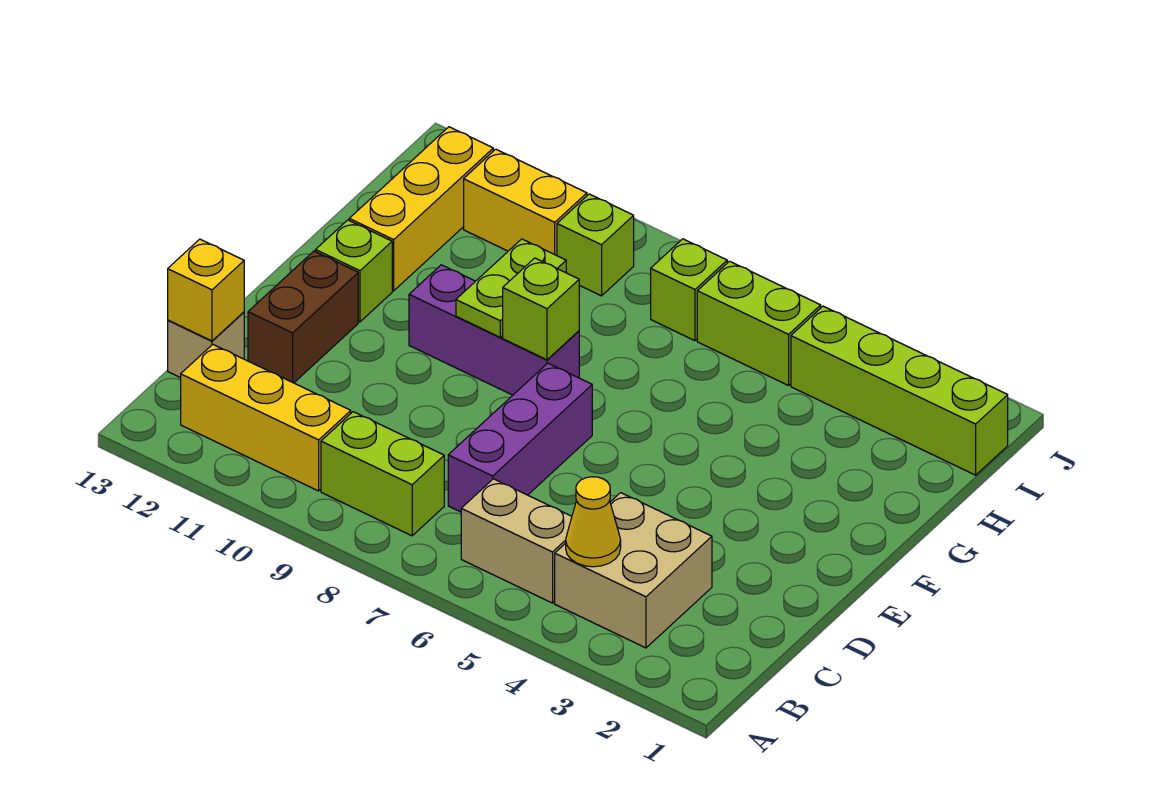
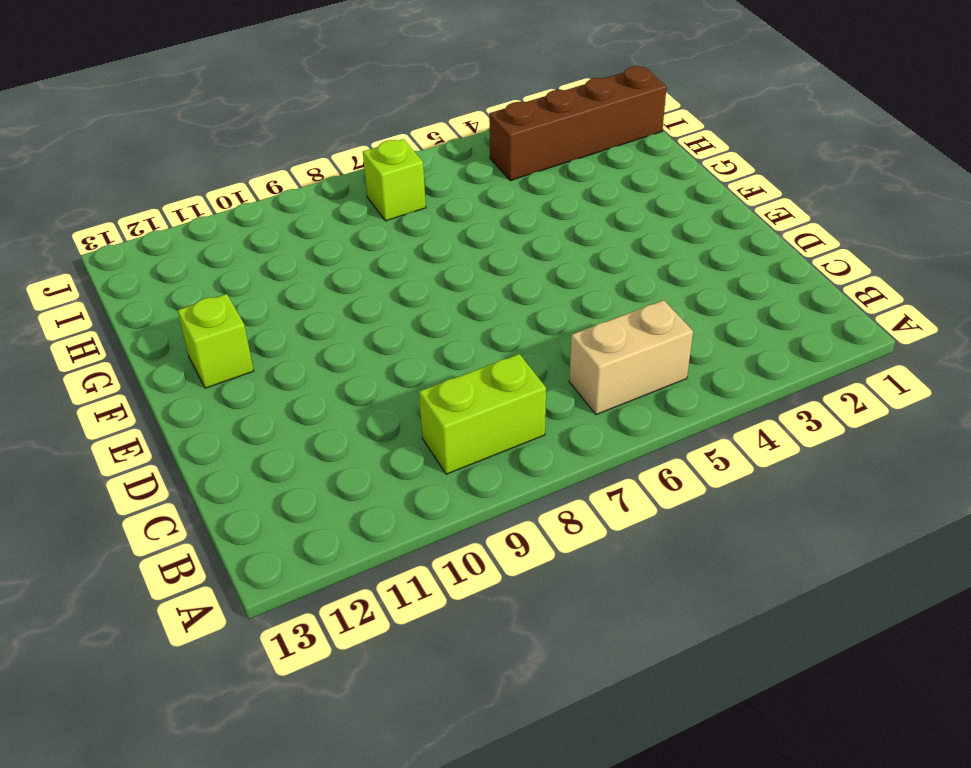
brown brick I1:I4 level 1 -> lime brick I1:I4 level 1
none -> tan brick B3:C4 level 1
none -> yellow brick B10:B12 level 1
none -> purple brick C7:E7 level 1

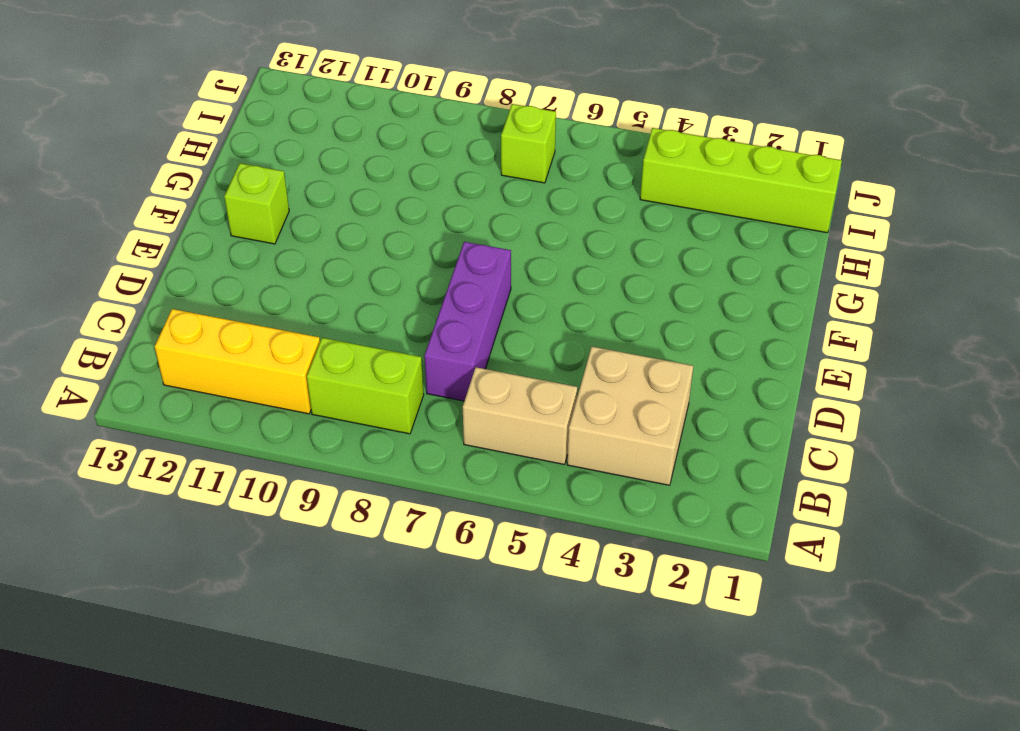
none -> tan brick C13 level 1
none -> brown brick D12:E12 level 1
none -> purple brick F8:F10 level 1

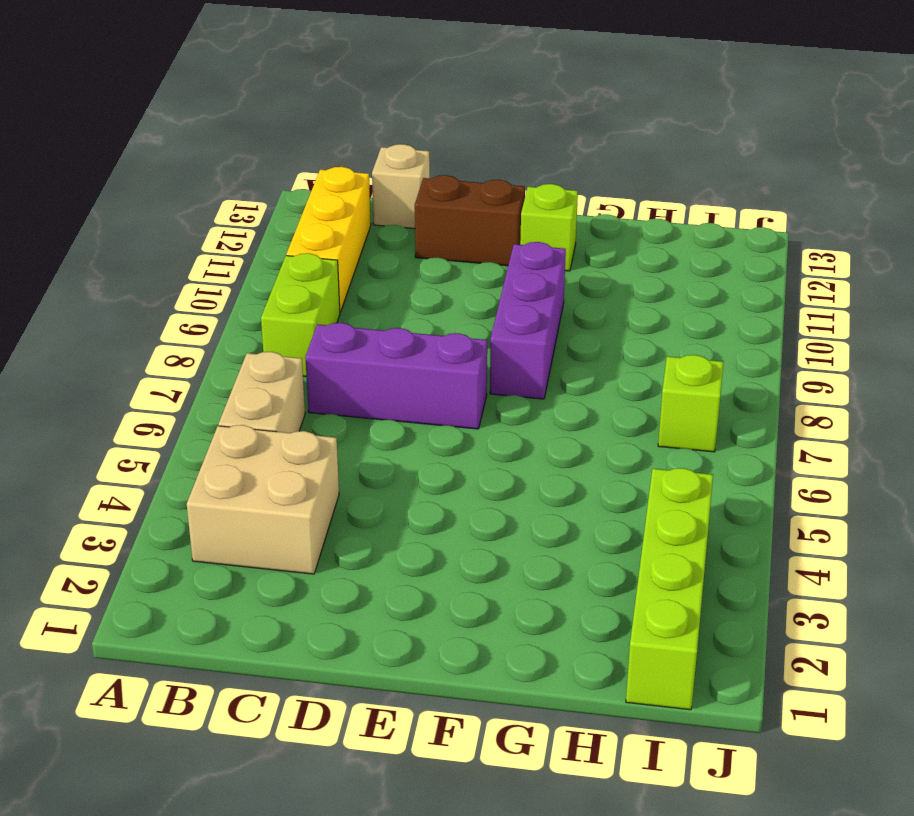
none -> yellow brick G12:I12 level 1
none -> lime brick I5:I6 level 1
none -> lime brick I9 level 1

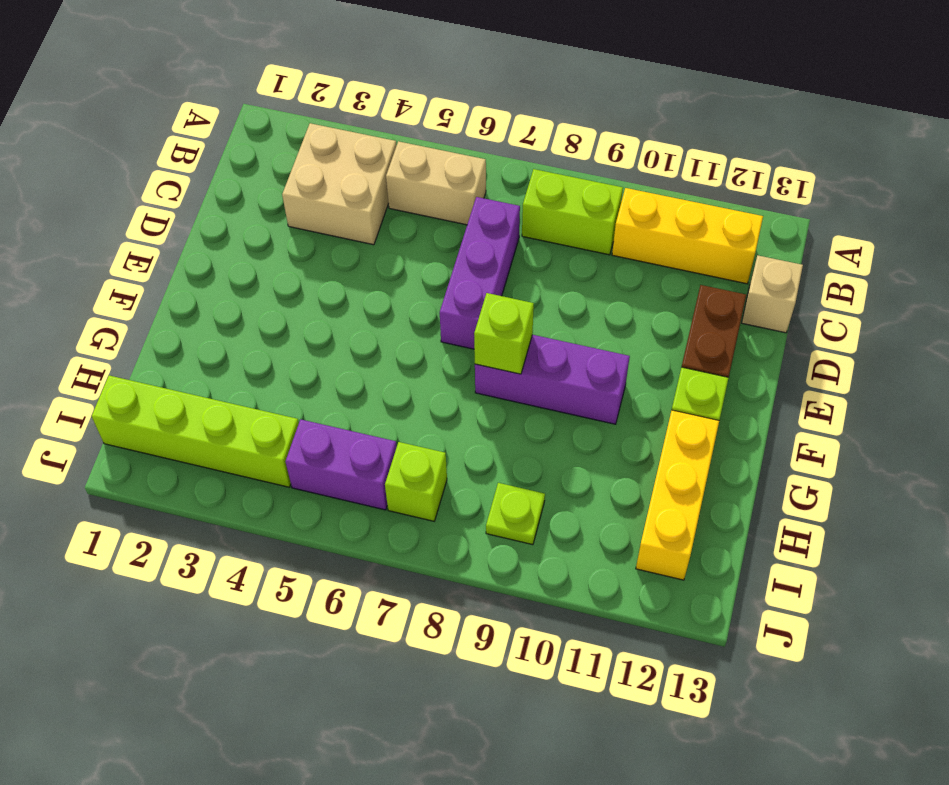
purple brick I5:I6 level 1 -> lime brick I5:I6 level 1
lime plate I9 level 1 -> lime brick I9 level 1
none -> yellow brick I10:I11 level 1
none -> yellow cone B4 level 2
none -> yellow brick C13 level 2

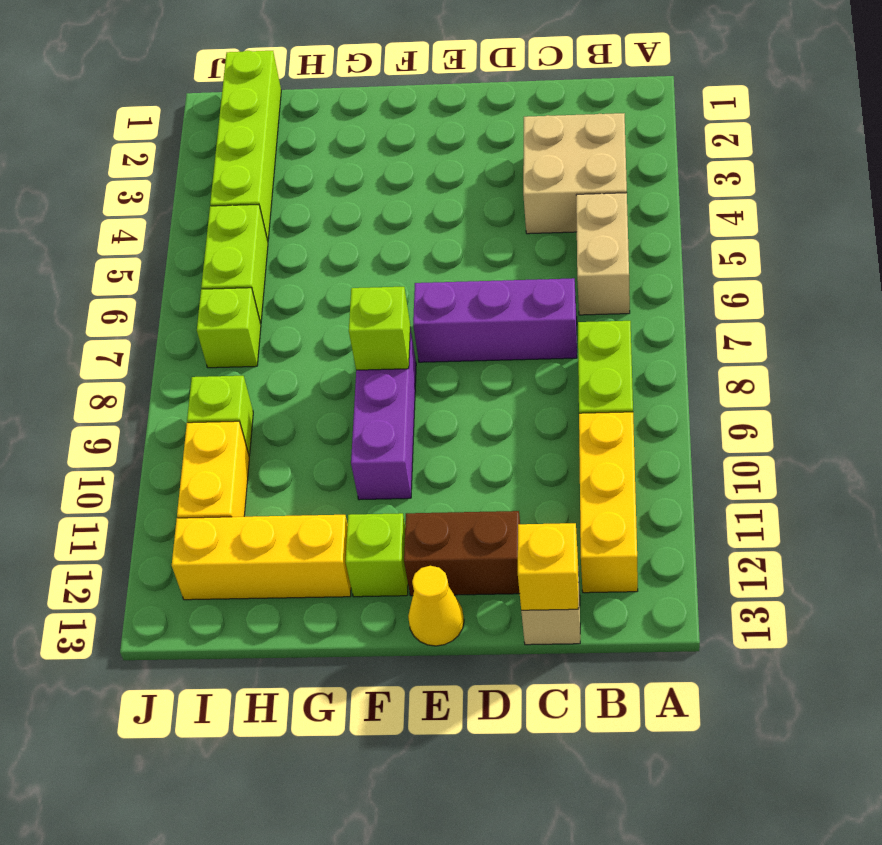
yellow cone E13 level 1 -> yellow cone B4 level 2
none -> lime plate F9:G9 level 2

